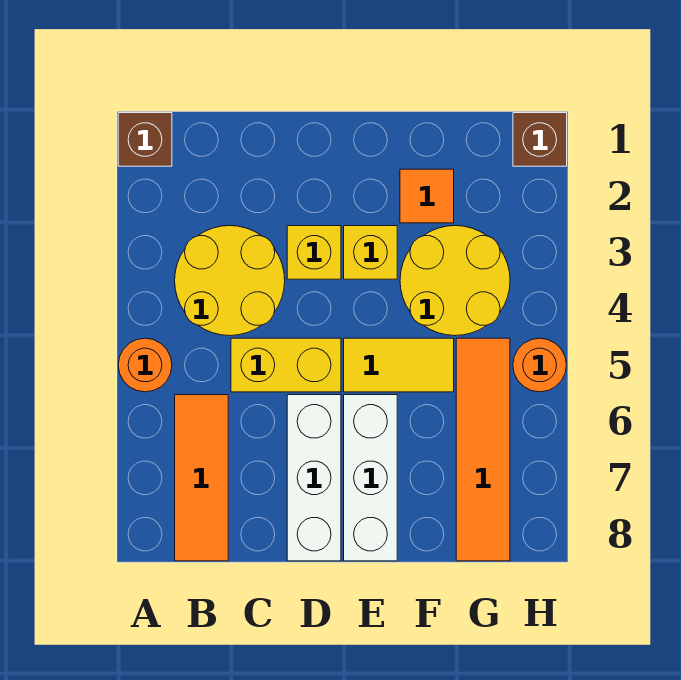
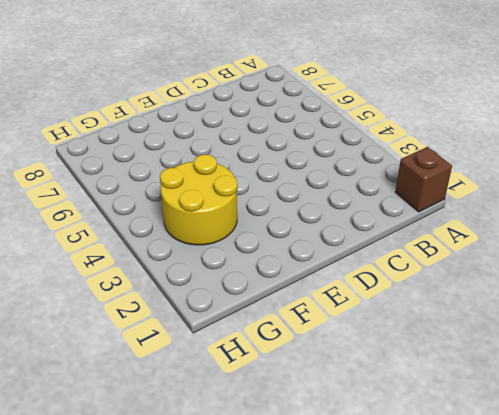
none -> orange round brick A5 level 1
none -> yellow round brick B3:C4 level 1
none -> orange tile B6:B8 level 1

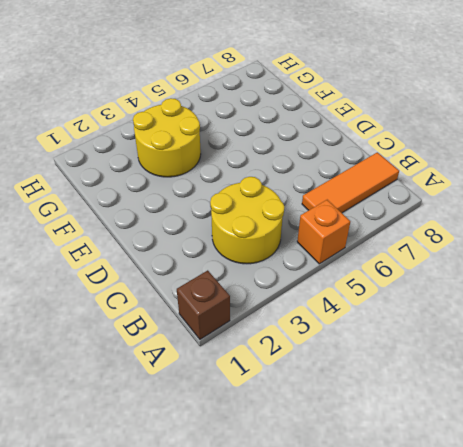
orange brick A5 level 1 -> orange round brick A5 level 1
none -> yellow brick C5:D5 level 1
none -> yellow brick D3 level 1
none -> white brick D6:D8 level 1

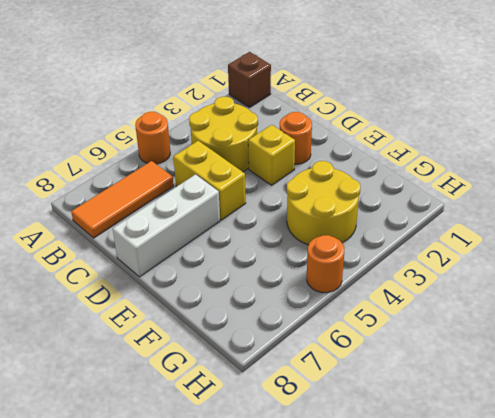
orange round brick D2 level 1 -> none
none -> yellow brick E3 level 1
none -> yellow tile E5:F5 level 1
none -> white brick E6:E8 level 1

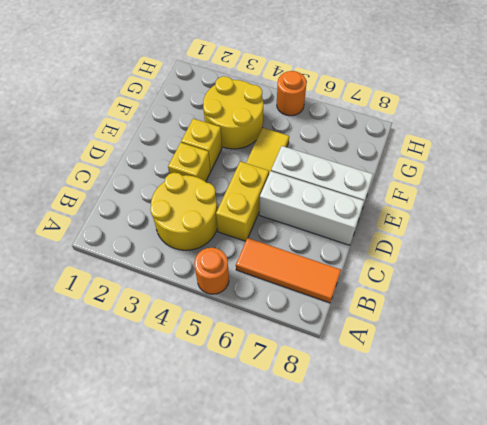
none -> brown brick A1 level 1
none -> orange tile F2 level 1
none -> orange tile G5:G8 level 1

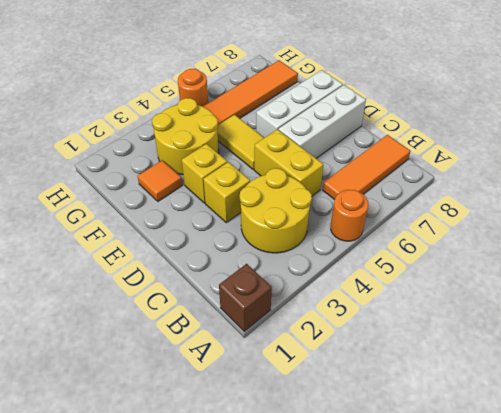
none -> brown brick H1 level 1

